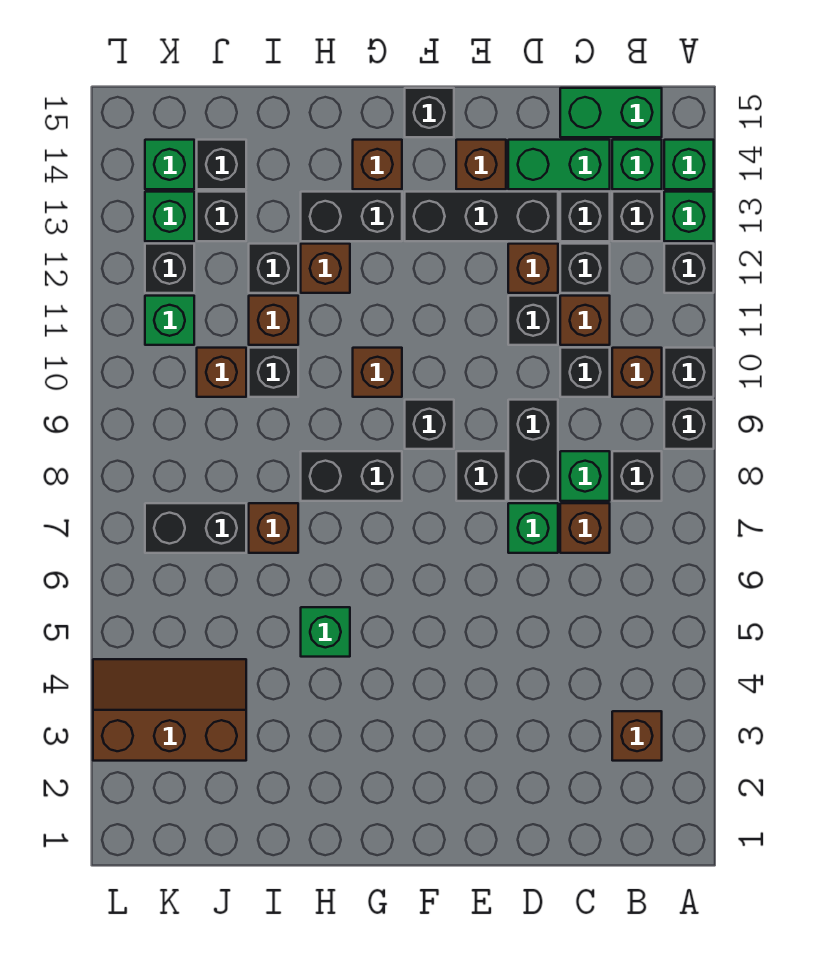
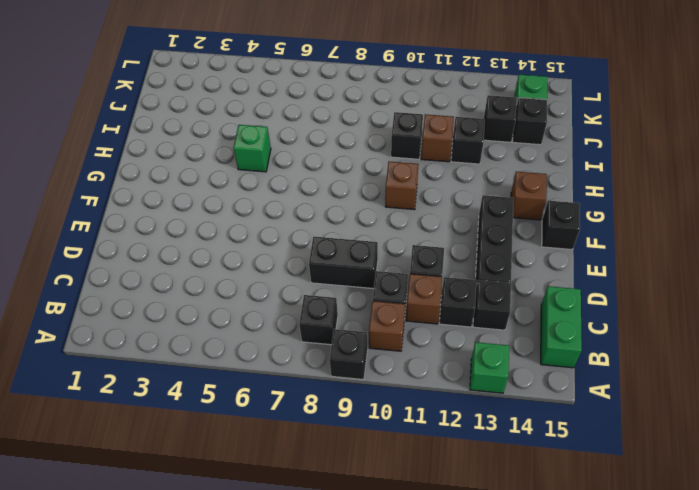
none -> black brick A10 level 1
none -> black brick A12 level 1
none -> green brick A14 level 1
none -> brown brick B3 level 1

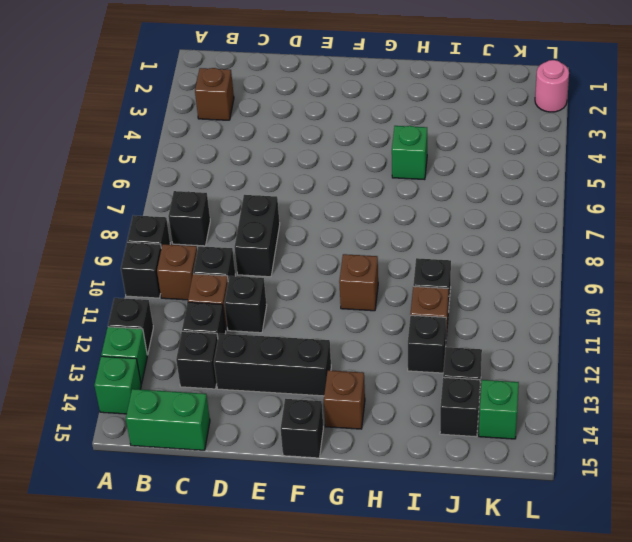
pink round brick L2 level 1 -> none
none -> black brick B13 level 1
none -> green brick B14 level 1
none -> brown brick C7 level 1
none -> green brick C8 level 1

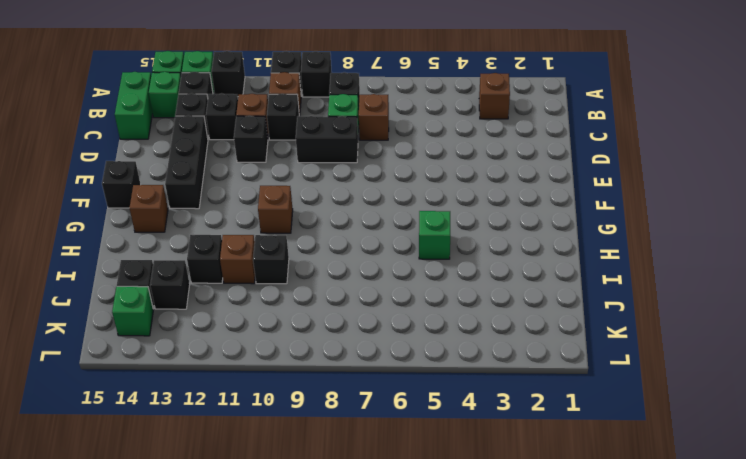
none -> green brick C14:D14 level 1
none -> green brick D7 level 1
none -> brown brick D12 level 1
none -> black brick E8 level 1

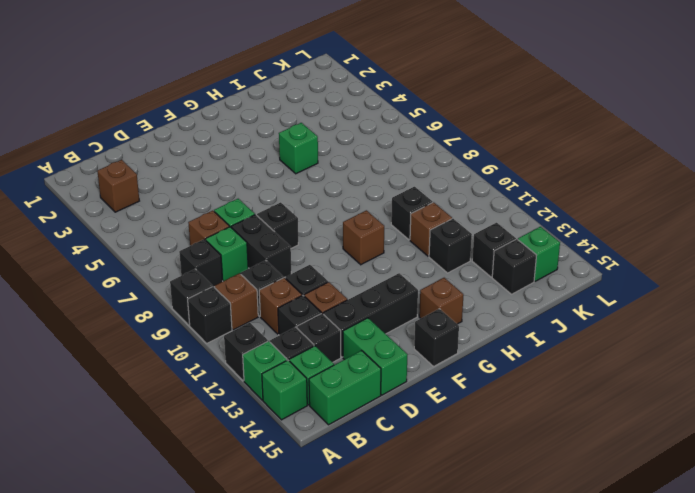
green brick D14:D15 level 1 -> green brick C14:D14 level 1
none -> brown brick E14 level 1
none -> black brick F9 level 1
none -> black brick G8:H8 level 1
none -> black brick G13:H13 level 1

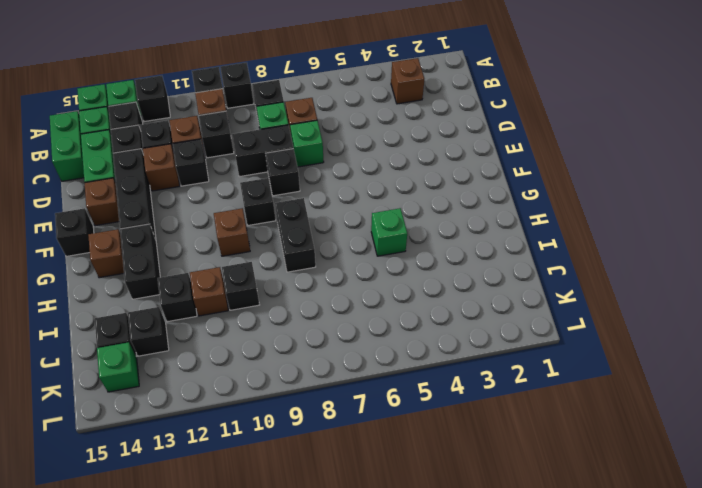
none -> brown brick H12 level 1
none -> brown brick I7 level 1
none -> brown slope J3:L4 level 1 top 3
none -> black brick J7:K7 level 1

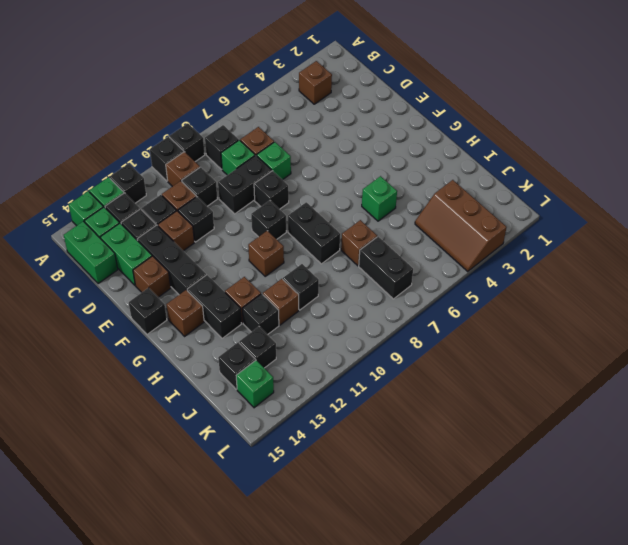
none -> brown brick J10 level 1
none -> green brick K11 level 1
none -> black brick K12 level 1
none -> green brick K13 level 1

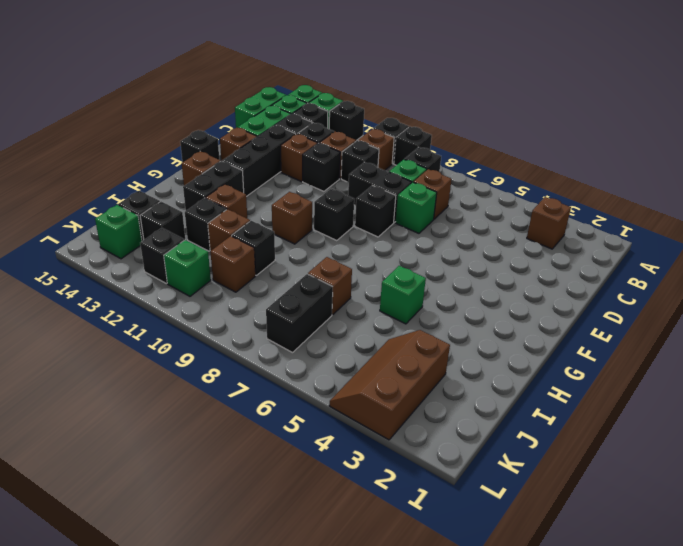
none -> black brick G8:H8 level 1
none -> green brick K13 level 1

